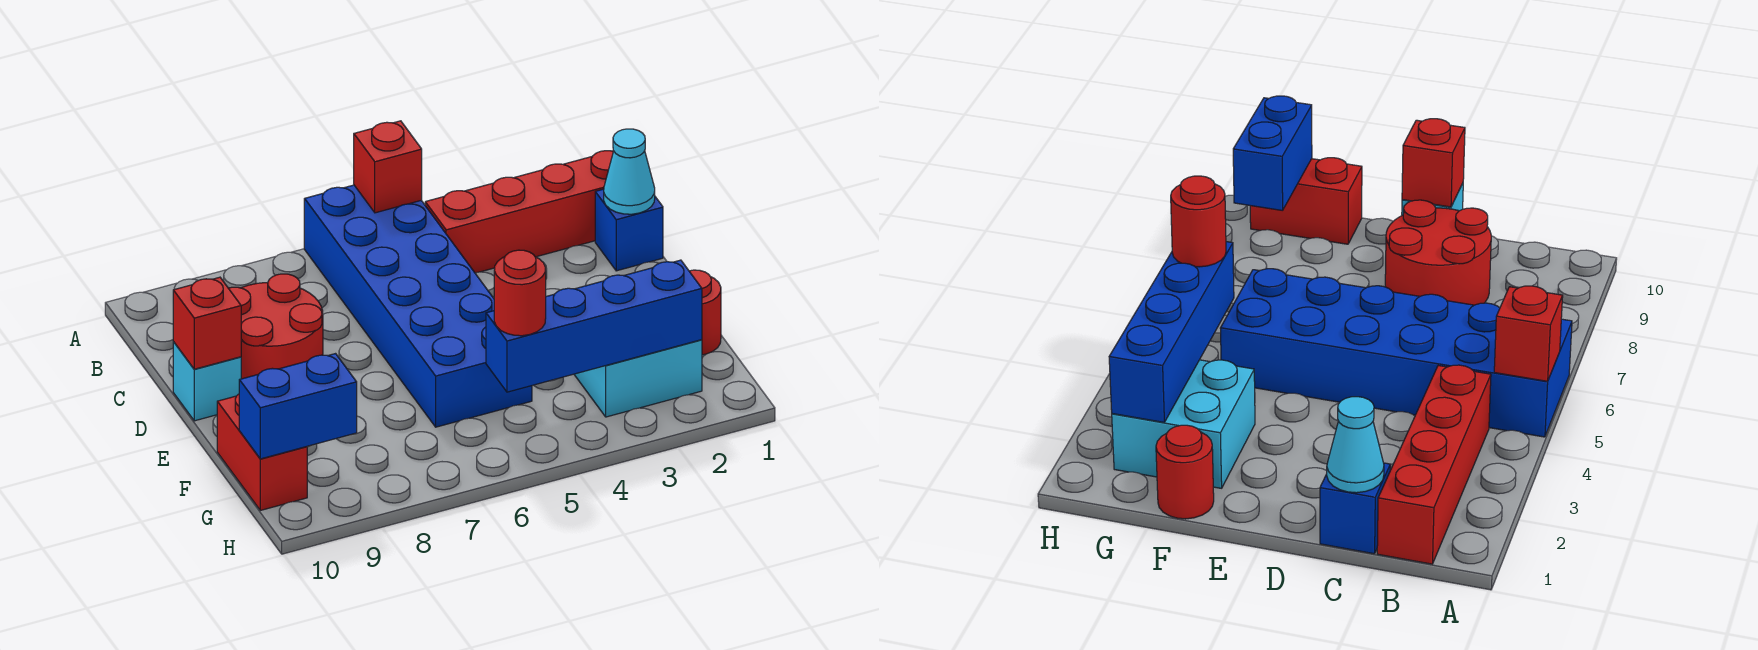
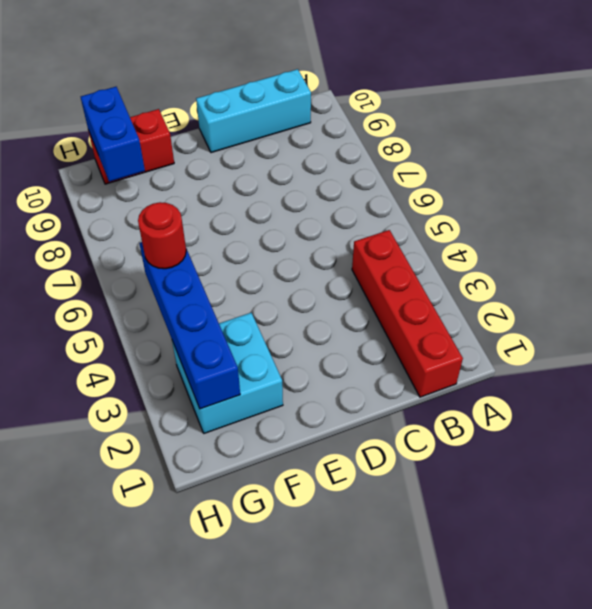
cyan brick B10:D10 level 1 -> cyan brick D10 level 1
none -> blue brick A5:F6 level 1
none -> blue brick C1 level 1
none -> red round brick C8:D9 level 1

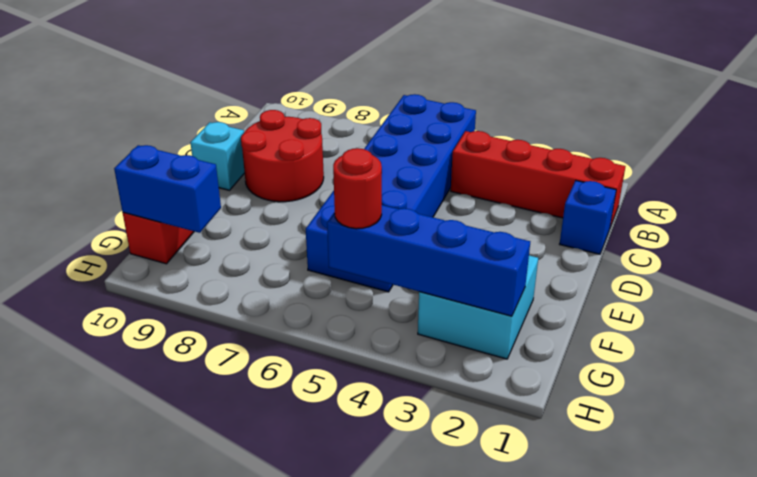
none -> red round brick F1 level 1
none -> red brick A5 level 2
none -> cyan cone C1 level 2

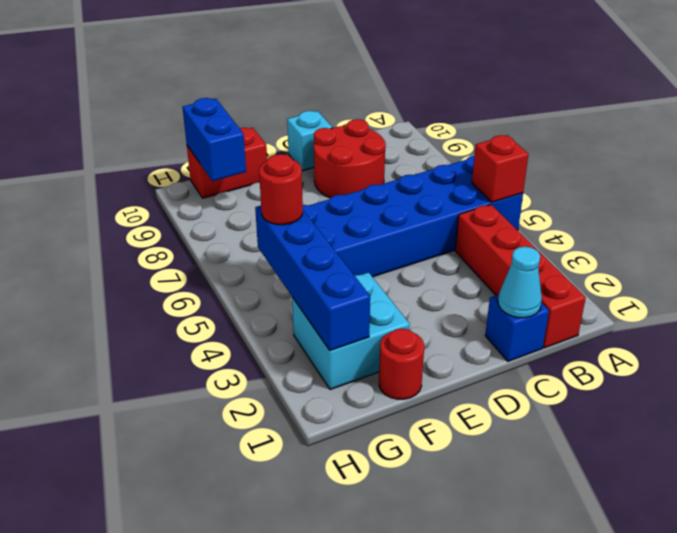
none -> red brick D10 level 2

